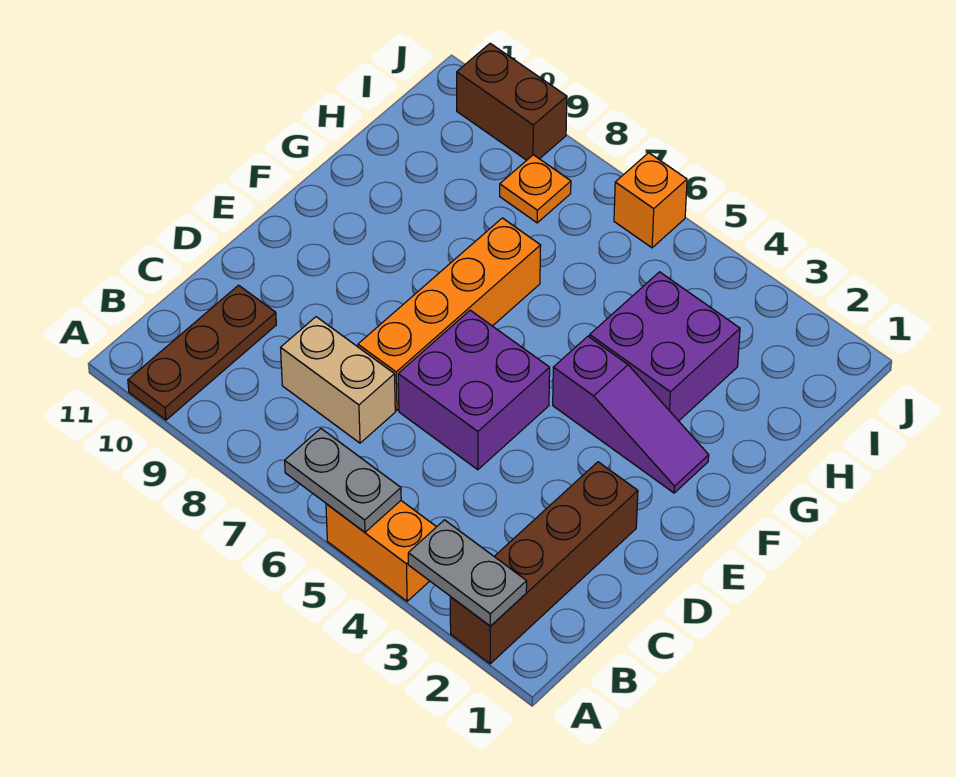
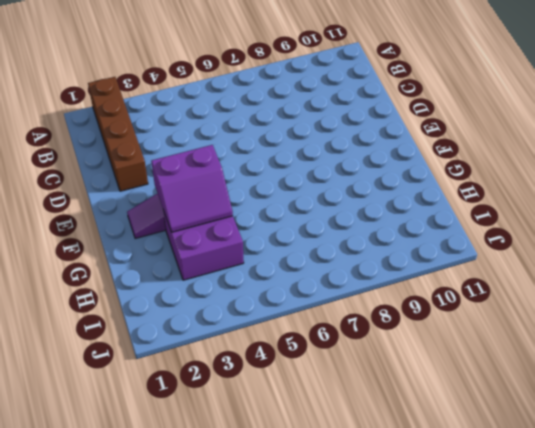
purple slope F3:G4 level 2 top F -> none
none -> orange brick A4:A5 level 1
none -> brown plate A10:C10 level 1
none -> tan brick C7:C8 level 1

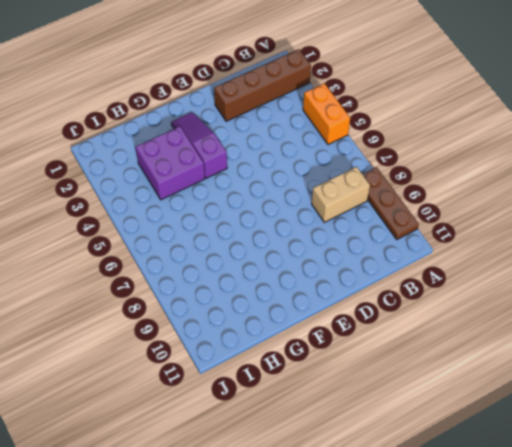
brown plate A8:A10 level 1 -> brown plate A10:C10 level 1
tan brick B8:C8 level 1 -> tan brick C7:C8 level 1
none -> purple brick D5:E6 level 1
none -> orange brick D7:G7 level 1
none -> orange plate I8 level 1

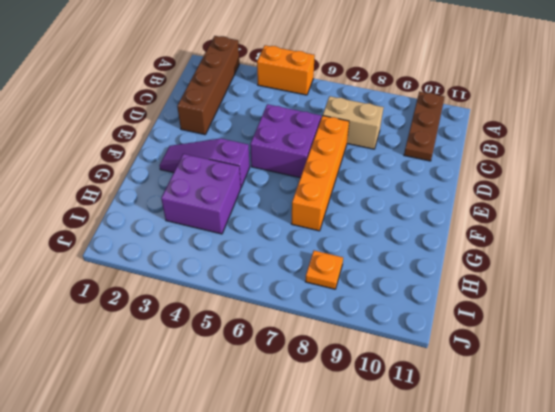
none -> orange brick J6 level 1
none -> brown brick J9:J10 level 1
none -> grey plate A2:A3 level 2

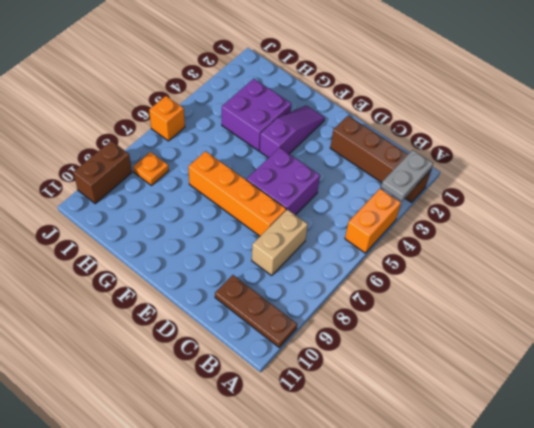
none -> grey plate A5:A6 level 2

